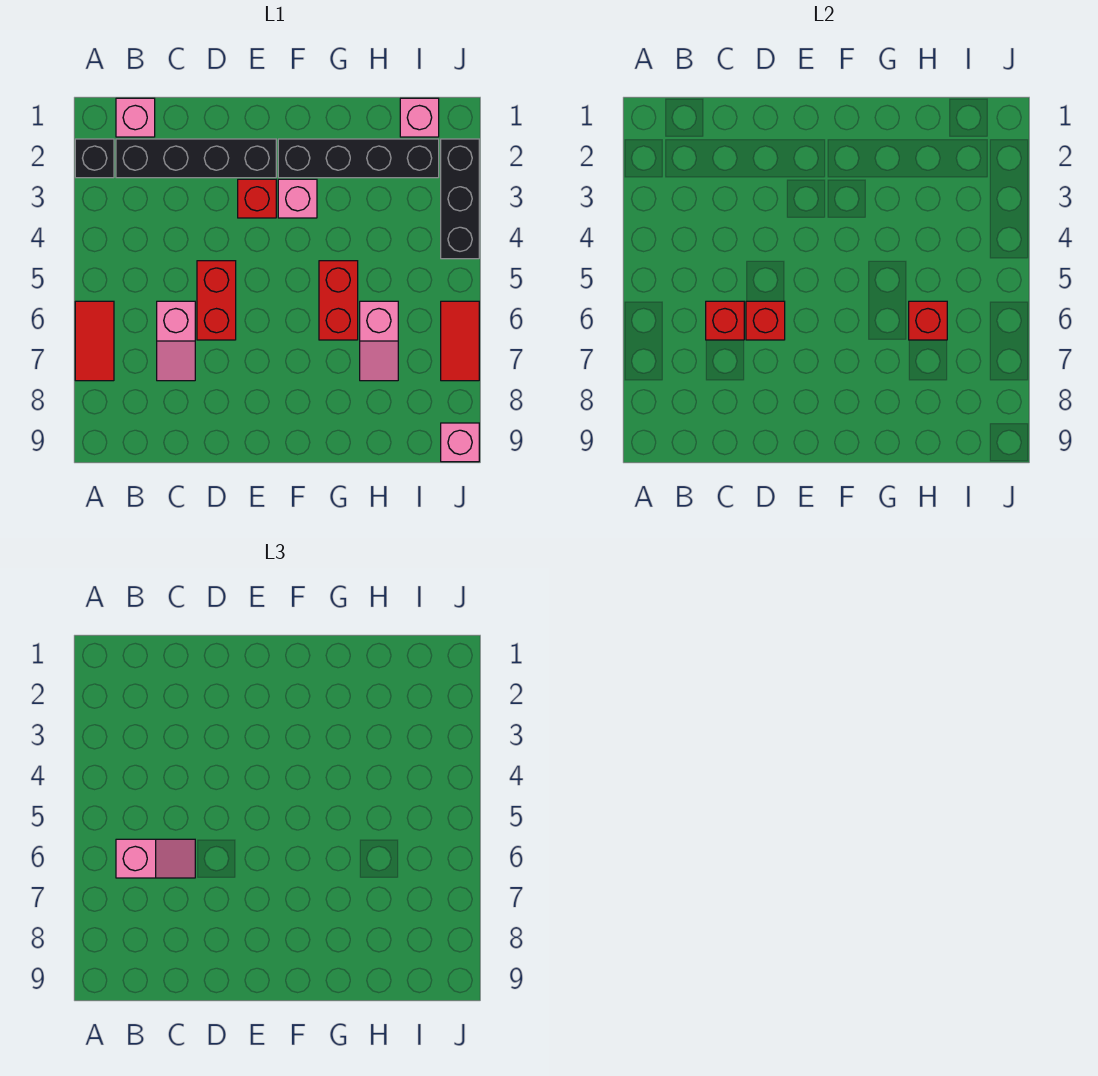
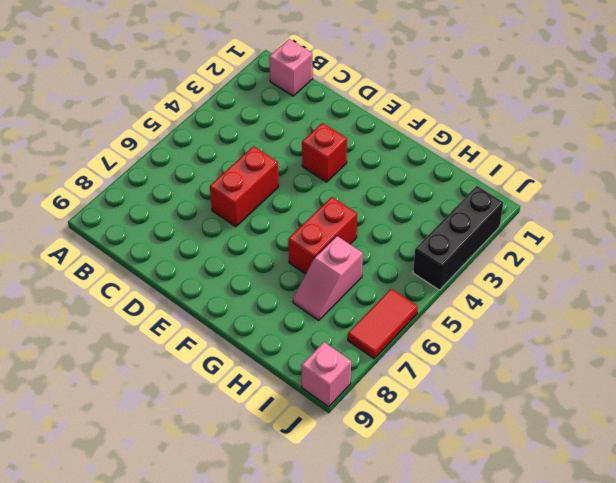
none -> black brick A2 level 1
none -> red tile A6:A7 level 1
none -> black brick B2:E2 level 1

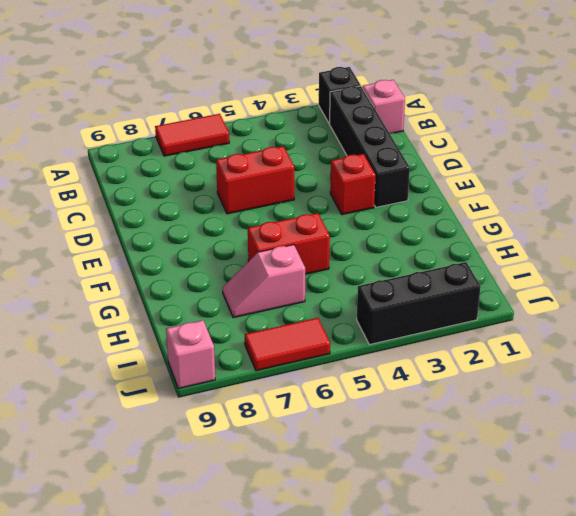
none -> pink slope C6:C7 level 1 top 6
none -> black brick F2:I2 level 1
none -> pink brick F3 level 1

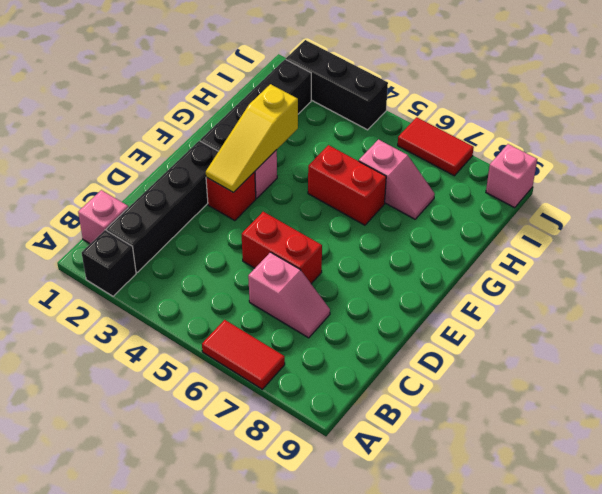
yellow slope E3:G3 level 2 top G -> none
none -> pink brick I1 level 1
none -> red brick C6 level 2
none -> red brick D6 level 2

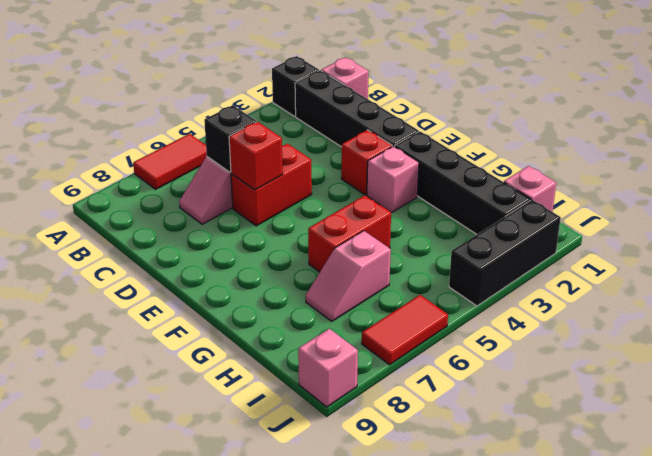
black brick C6 level 2 -> red brick C6 level 2
none -> red brick H6 level 2
none -> pink slope B6:C6 level 3 top B

